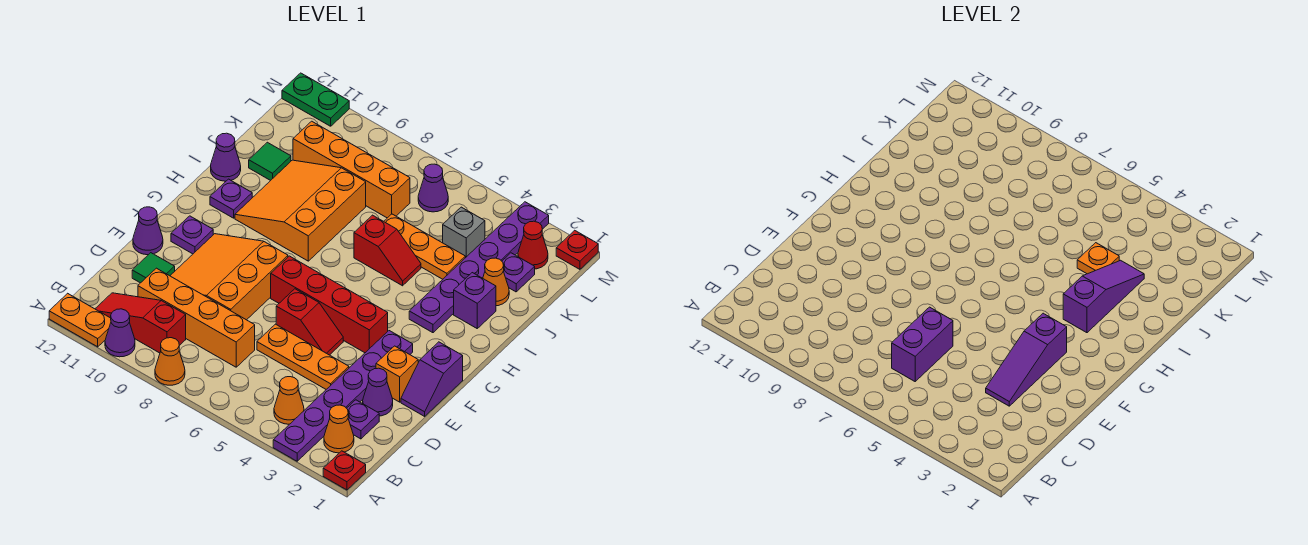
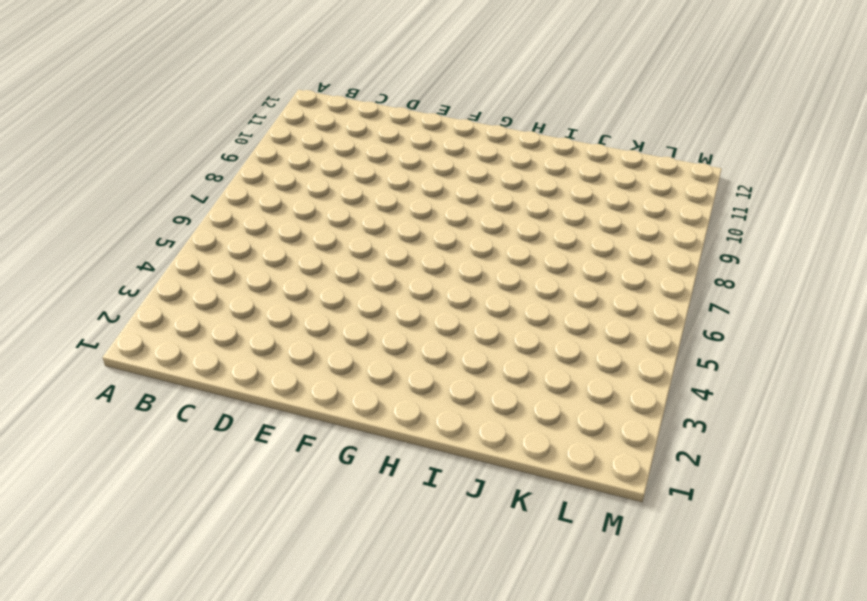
none -> red plate A1 level 1
none -> purple plate A3:F3 level 1
none -> orange cone A8 level 1
none -> purple cone A10 level 1

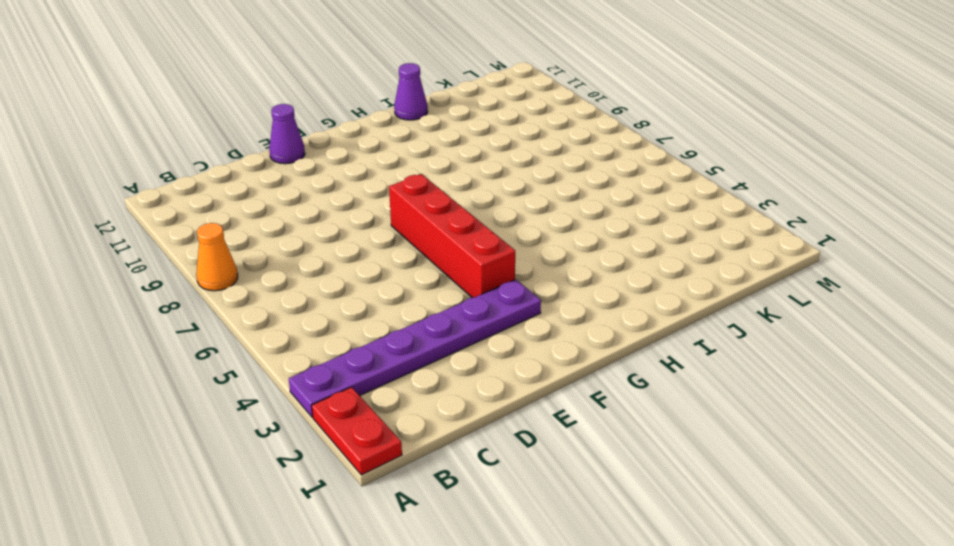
red plate A1:A2 level 1 -> red plate A1 level 1
none -> purple cone A10 level 1
none -> orange plate A11:A12 level 1
none -> orange cone B2 level 1
none -> orange cone B4 level 1

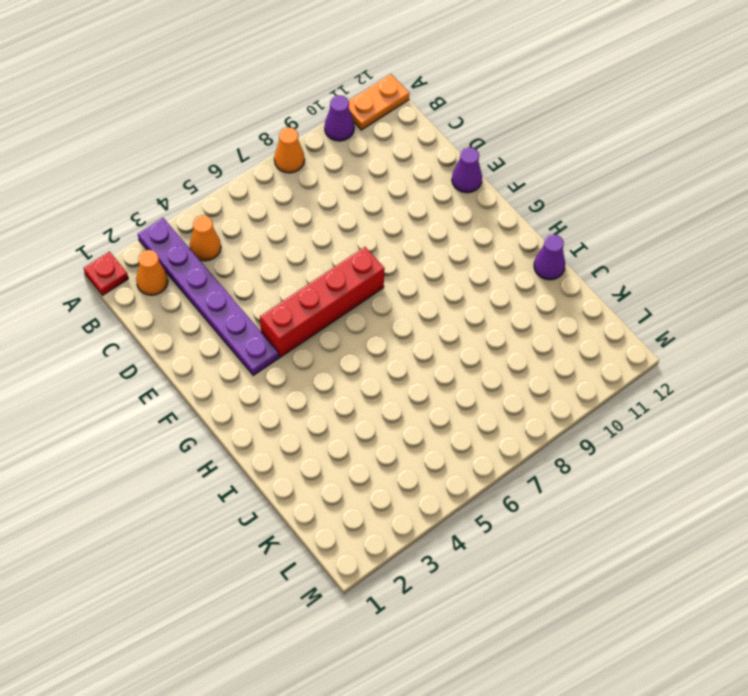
none -> red slope B9:B11 level 1 top 9
none -> purple plate C2 level 1
none -> orange brick C7:C10 level 1
none -> purple cone D2 level 1

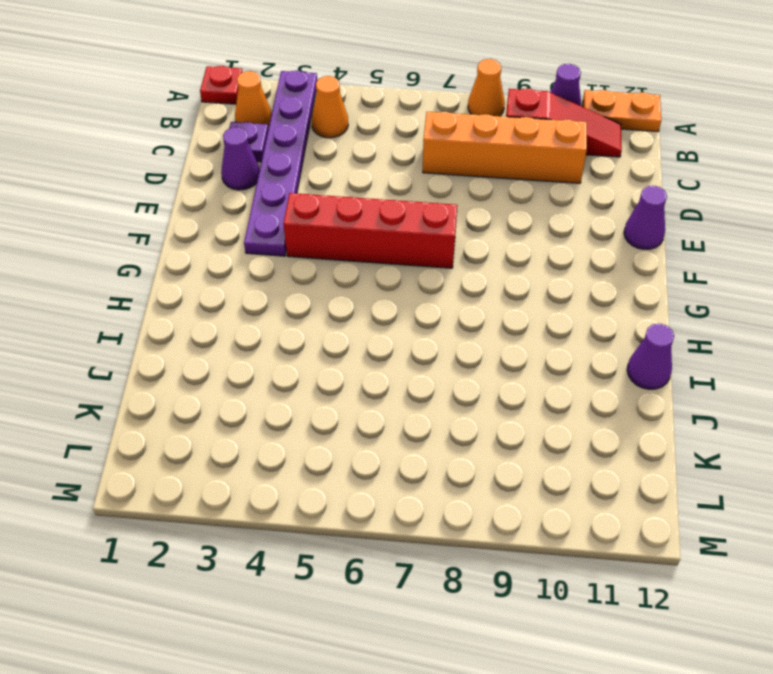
none -> orange plate D4:D6 level 1
none -> orange slope D8:F10 level 1 top 8
none -> green tile D11 level 1
none -> purple slope E1:F1 level 1 top F

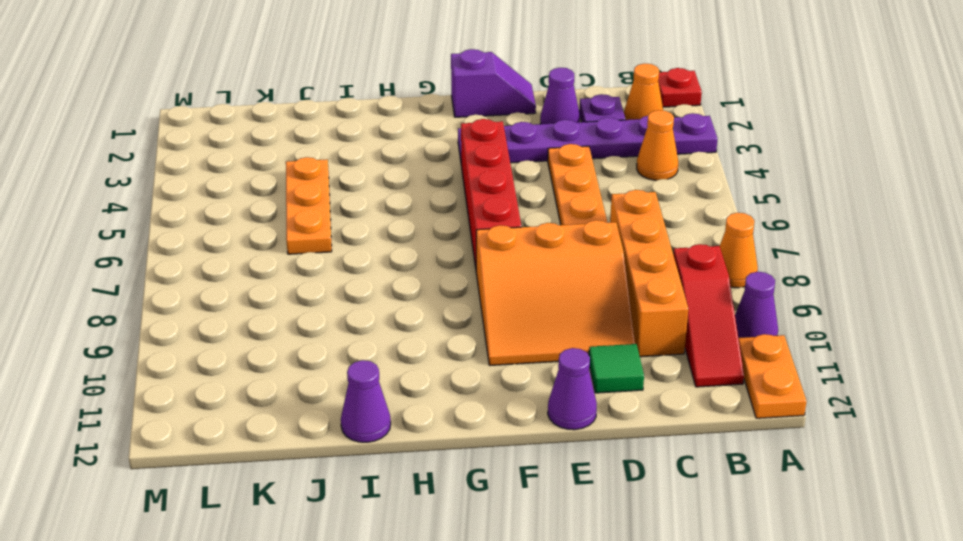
none -> orange brick E2 level 1
none -> red slope E5:E6 level 1 top 6
none -> purple plate F11 level 1
none -> purple plate H3:M3 level 1

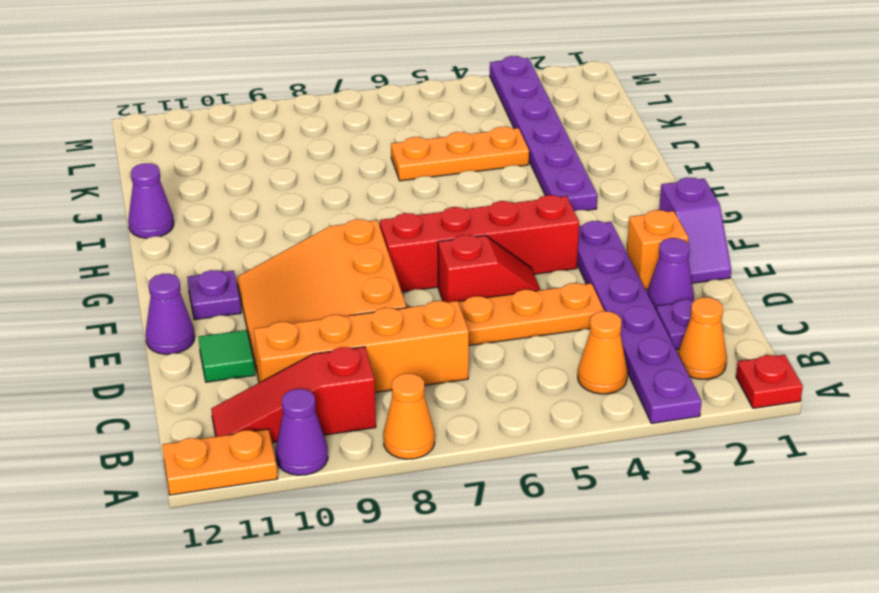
none -> orange slope H8:J10 level 1 top 8
none -> purple plate H11 level 1
none -> purple brick I2 level 1
none -> red slope I5:I6 level 1 top 6

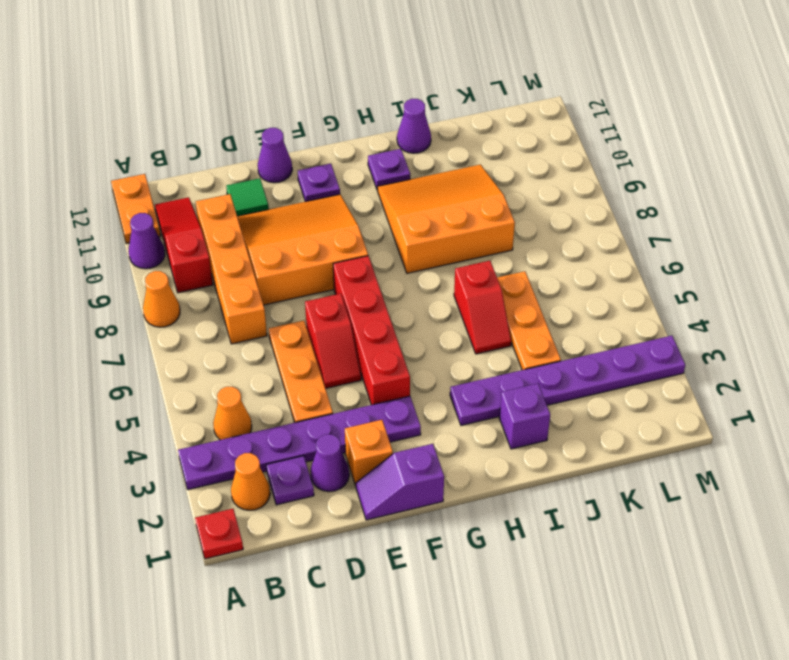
none -> orange cone J2 level 1
none -> green tile J11 level 1
none -> purple plate K2 level 1
none -> grey brick K4 level 1

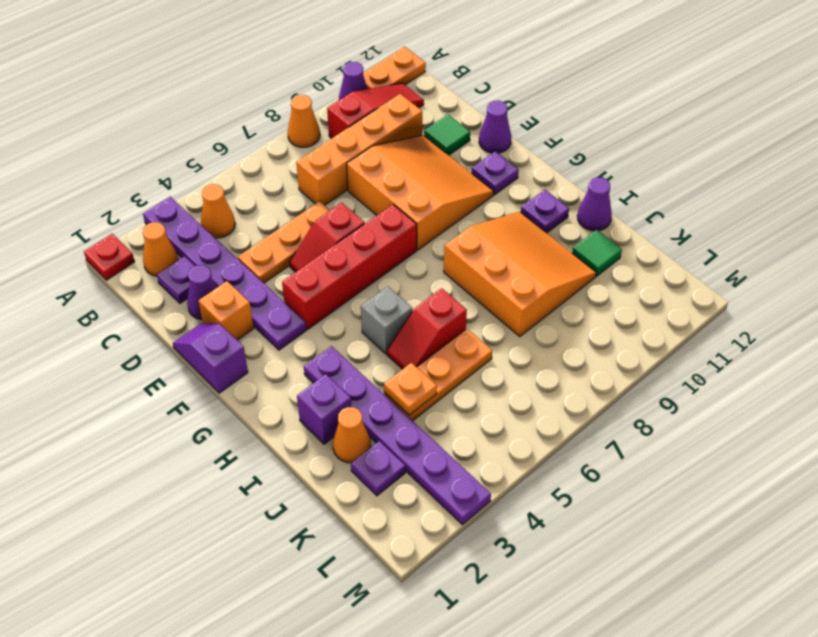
grey brick H5 level 1 -> grey brick K4 level 1
none -> orange brick K7:K10 level 1
none -> red cone L2 level 1
none -> purple cone L6 level 1
none -> red plate M1 level 1

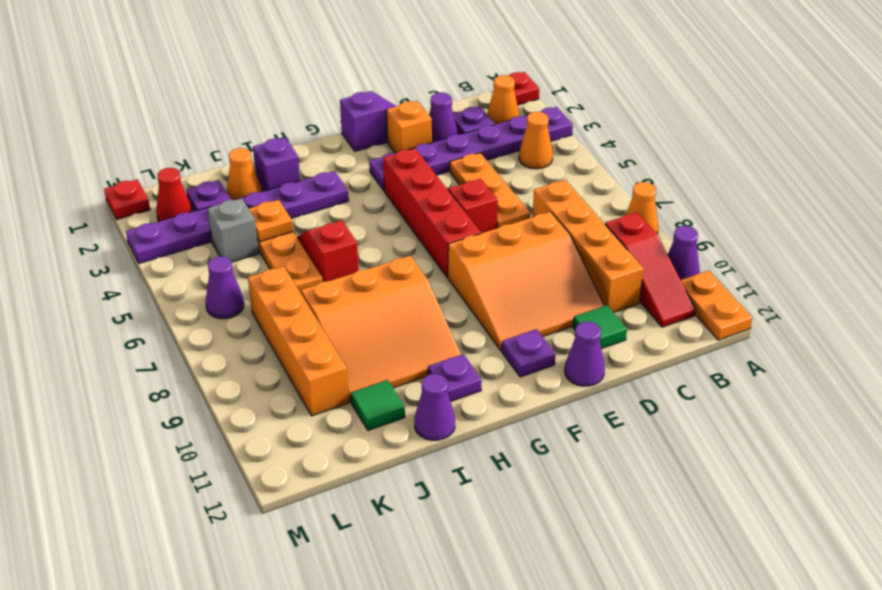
none -> green plate M11:M12 level 1
none -> purple brick C6:D6 level 2
none -> purple slope D3:F3 level 2 top F
none -> purple slope H3:J3 level 2 top H

